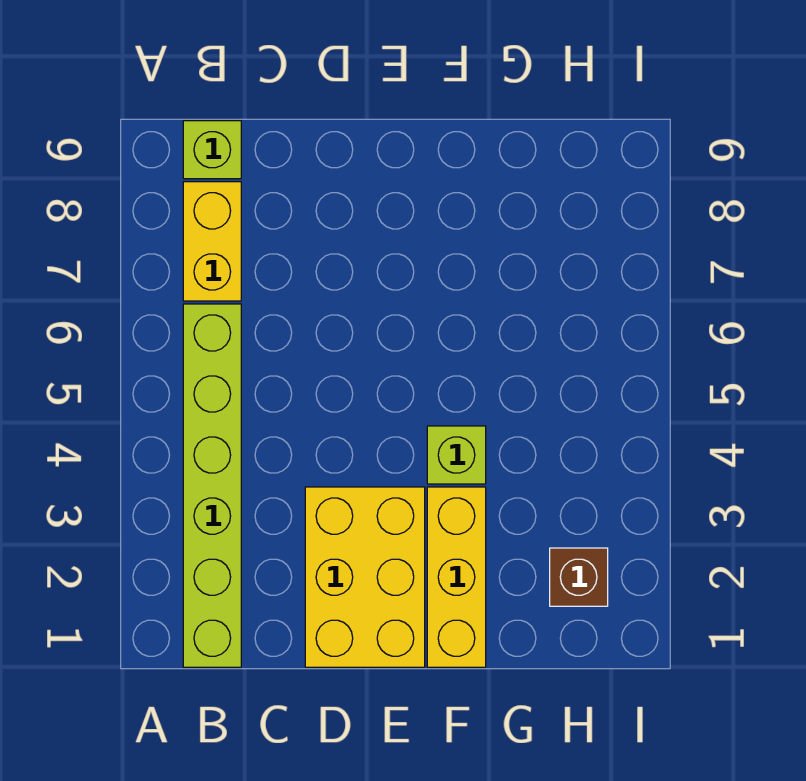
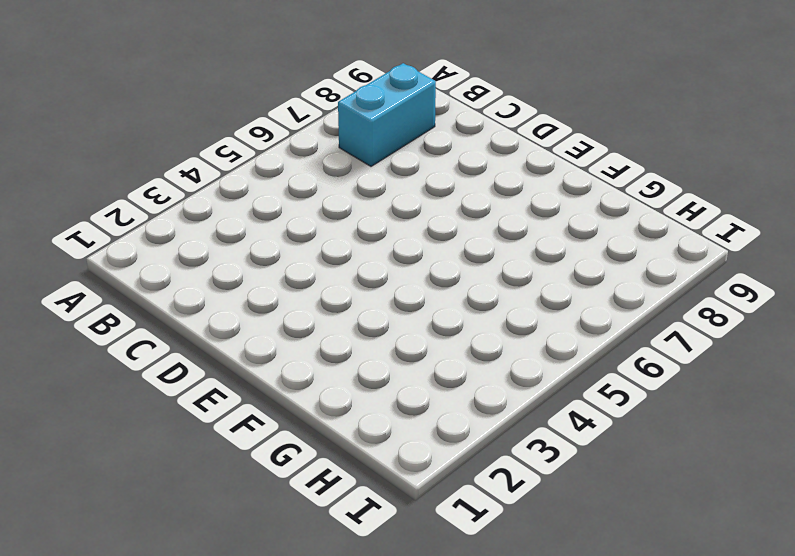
cyan brick B7:B8 level 1 -> yellow brick B7:B8 level 1
none -> lime brick B1:B6 level 1
none -> lime brick B9 level 1

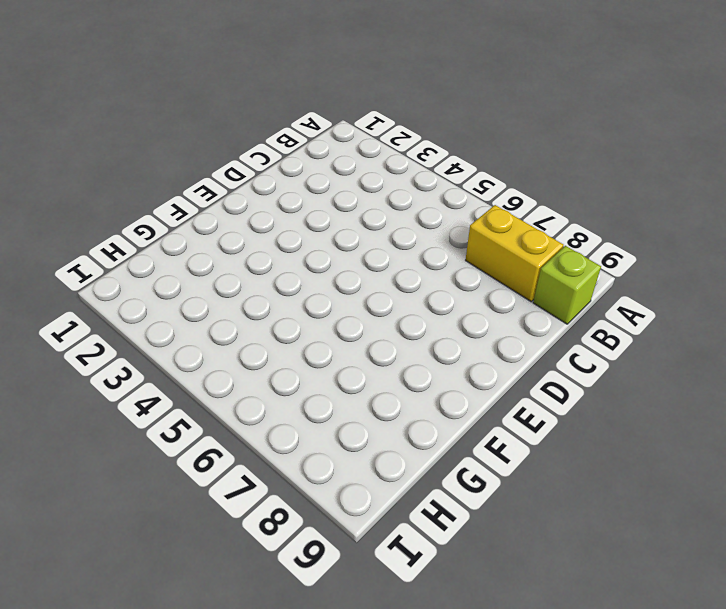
none -> lime brick B1:B6 level 1
none -> yellow brick D1:E3 level 1

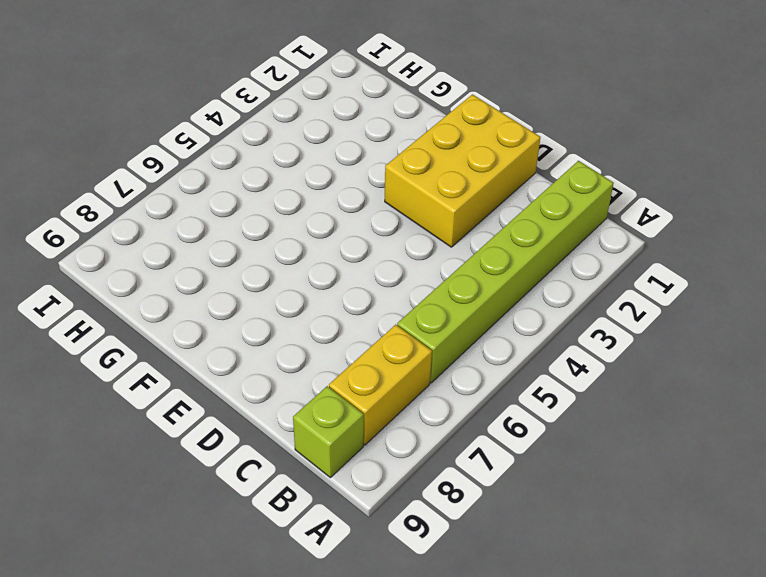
none -> yellow brick F1:F3 level 1
none -> lime brick F4 level 1

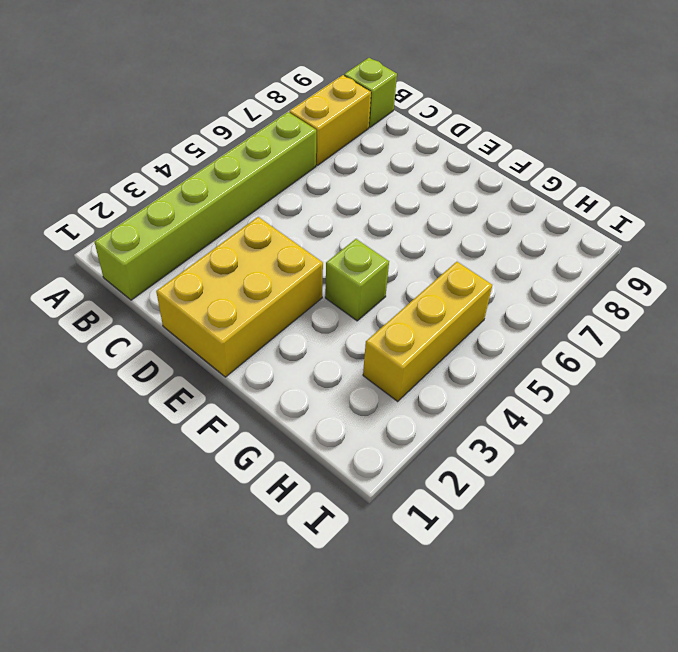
yellow brick H3:H5 level 1 -> yellow brick F1:F3 level 1
none -> brown brick H2 level 1

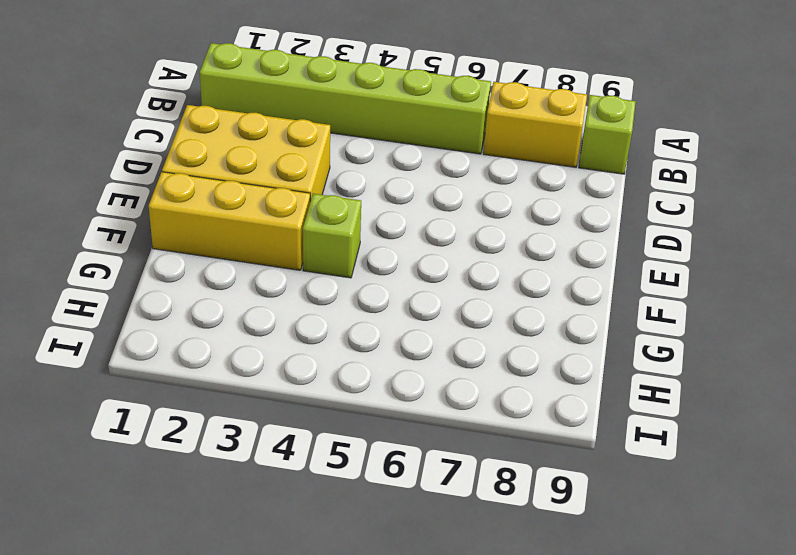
none -> brown brick H2 level 1

